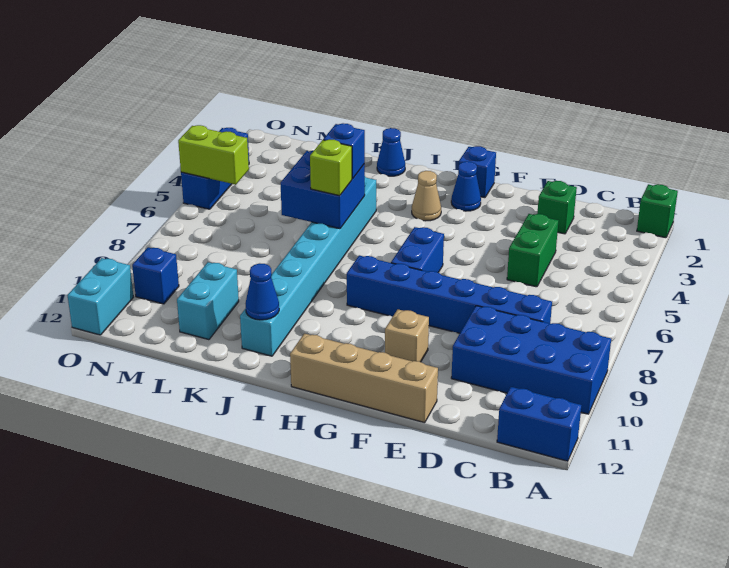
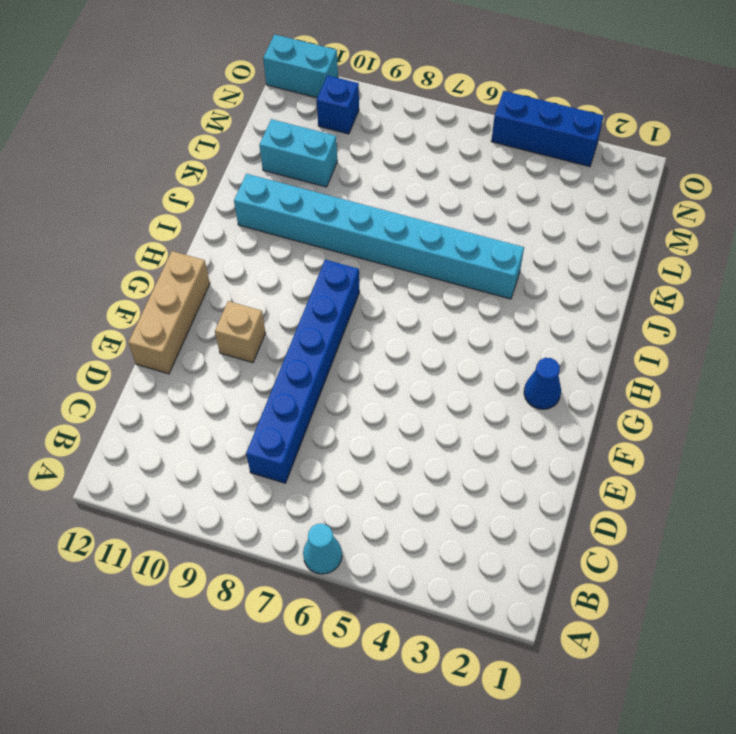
cyan cone A6 level 1 -> none
tan brick E12:G12 level 1 -> tan brick E12:H12 level 1
none -> green brick A1 level 1
none -> blue brick A9:D10 level 1
none -> blue brick A12:B12 level 1

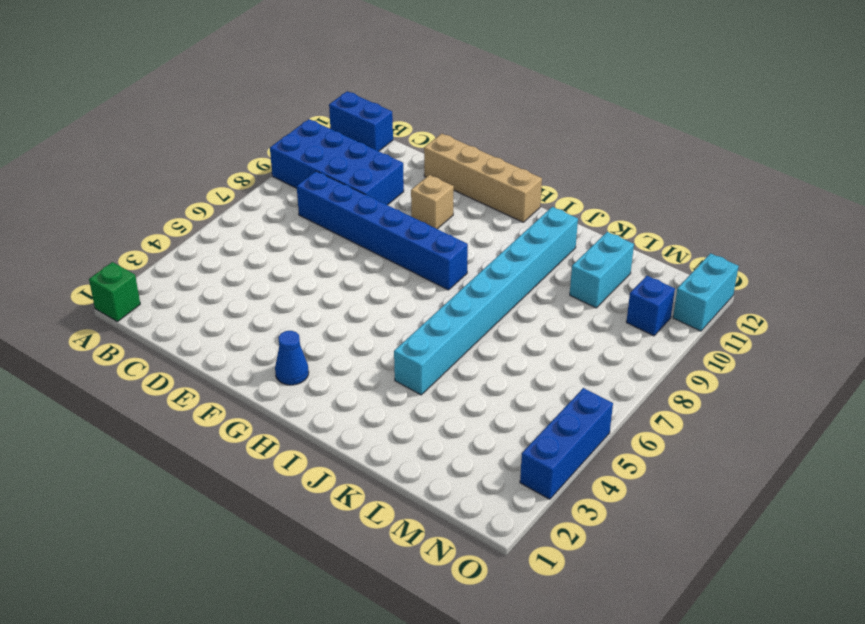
none -> green brick D2 level 1
none -> green brick D4:D5 level 1
none -> blue brick G1 level 1

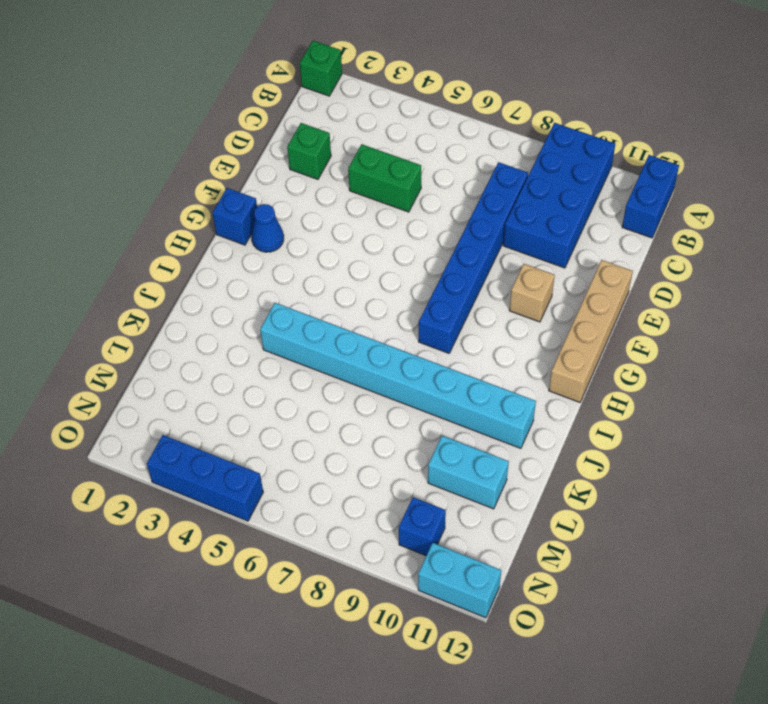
none -> blue brick G6:G7 level 1
none -> tan cone H3 level 1
none -> blue cone J1 level 1

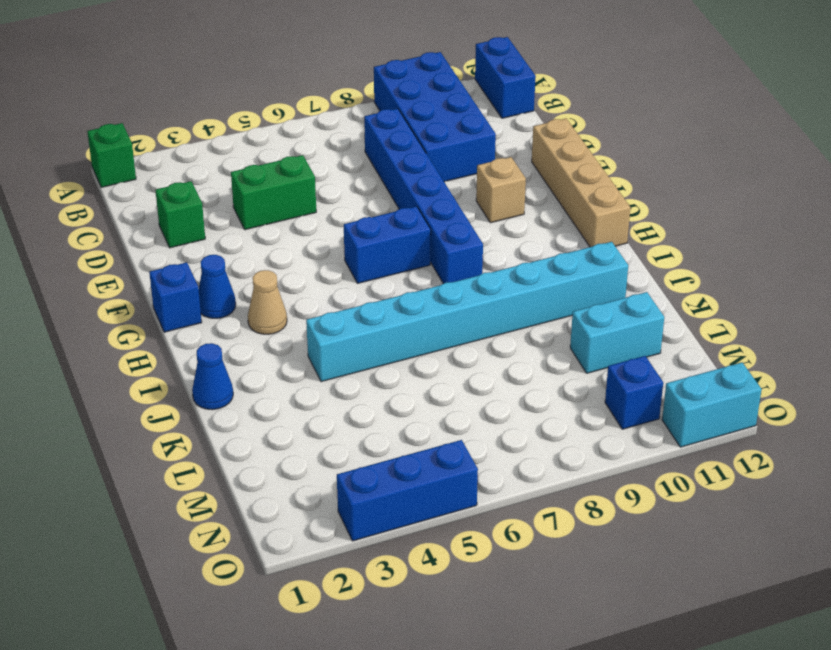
none -> blue brick J5:K6 level 2
none -> blue cone J11 level 2
none -> lime brick N5:O5 level 2

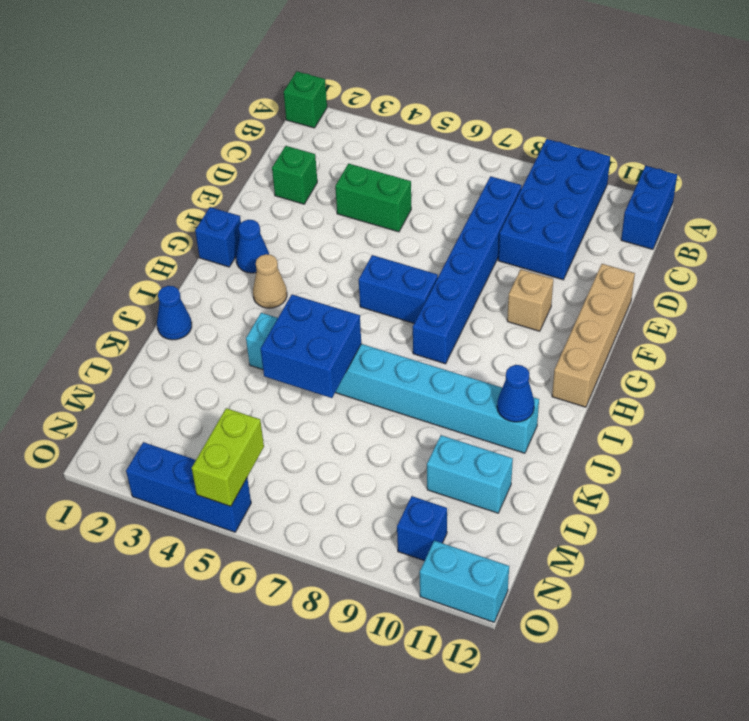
none -> blue brick J5 level 3
none -> lime brick J6 level 3

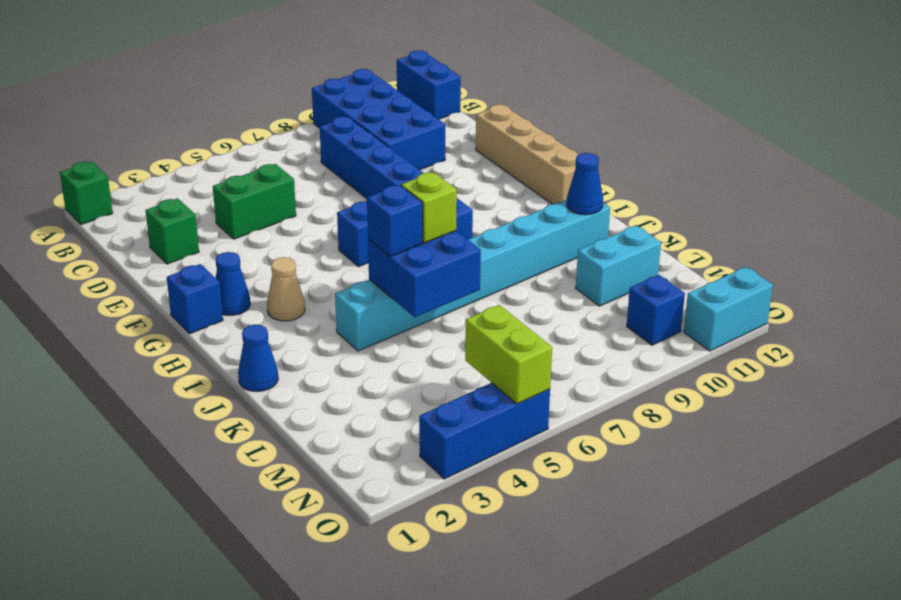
none -> tan brick F10 level 1

